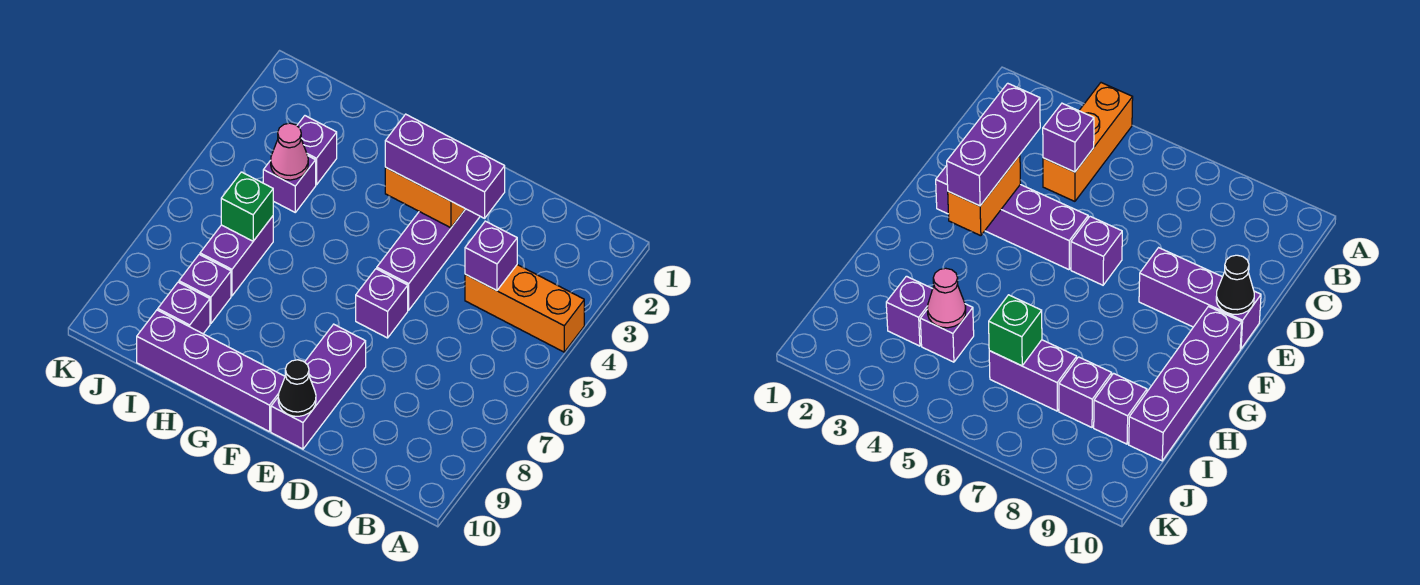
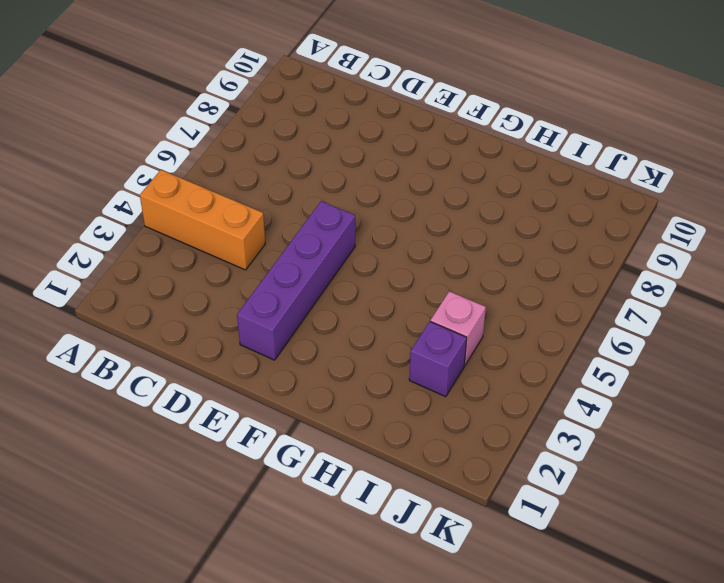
pink brick I4 level 1 -> purple brick I4 level 1
none -> purple brick E6 level 1
none -> purple brick E8:E10 level 1
none -> purple brick F10:I10 level 1

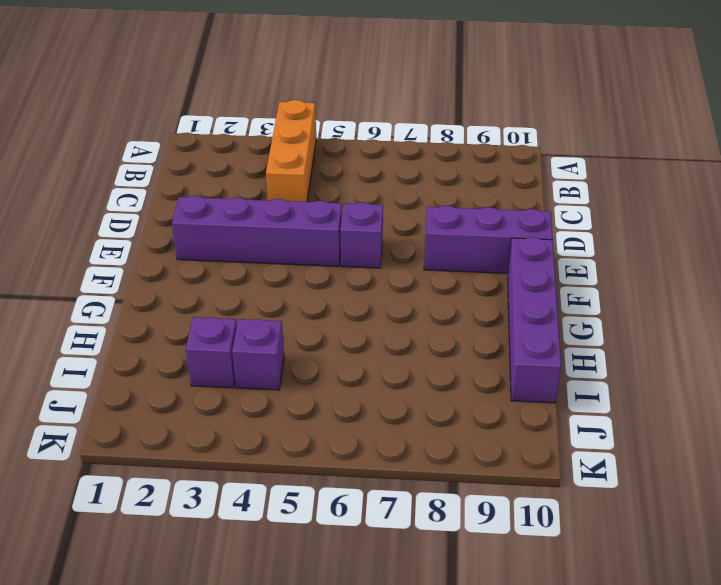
none -> purple brick I6:I7 level 1
none -> purple brick I8 level 1
none -> purple brick I9 level 1

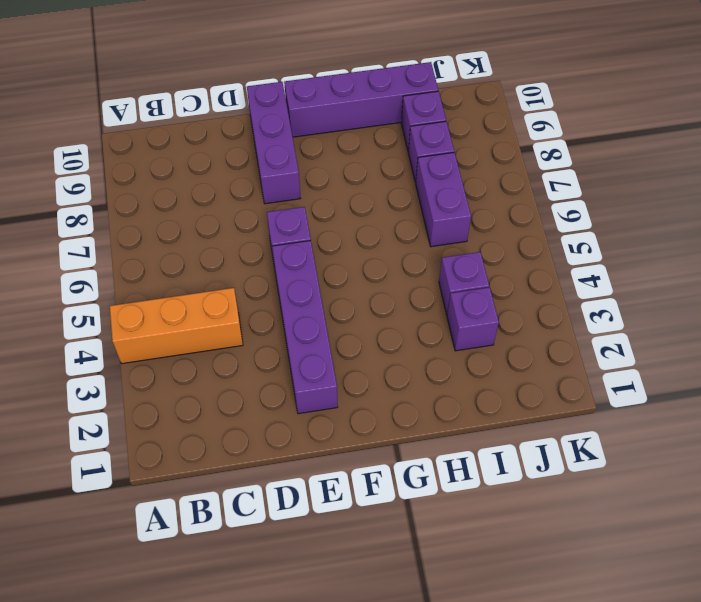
none -> purple brick C4 level 2
none -> orange brick E3:F3 level 2
none -> black cone E10 level 2

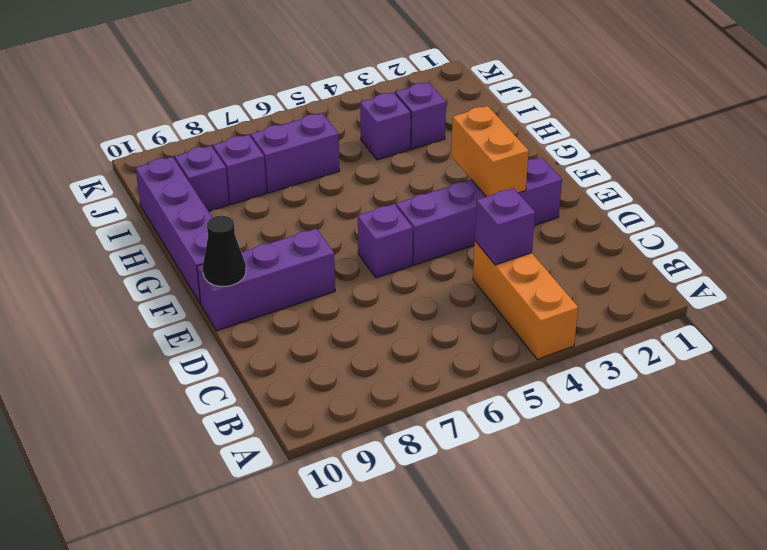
none -> pink cone I4 level 2
none -> green brick I6 level 2
none -> purple brick D3:F3 level 3

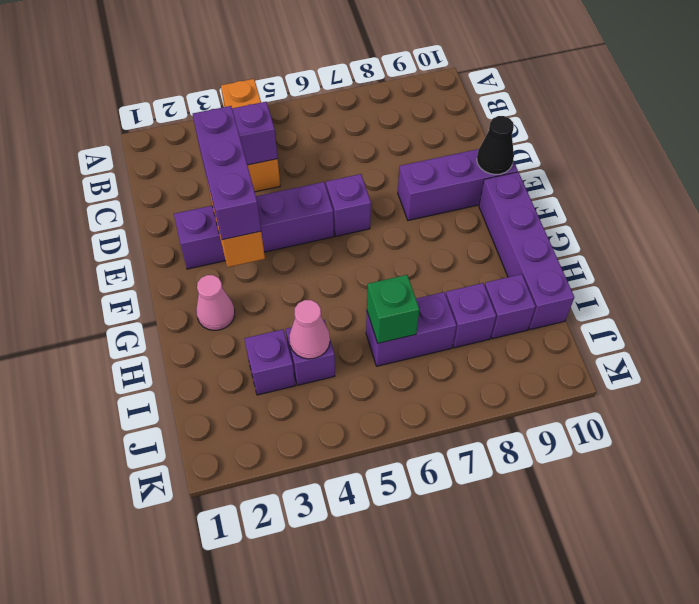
pink cone G2 level 1 -> none

